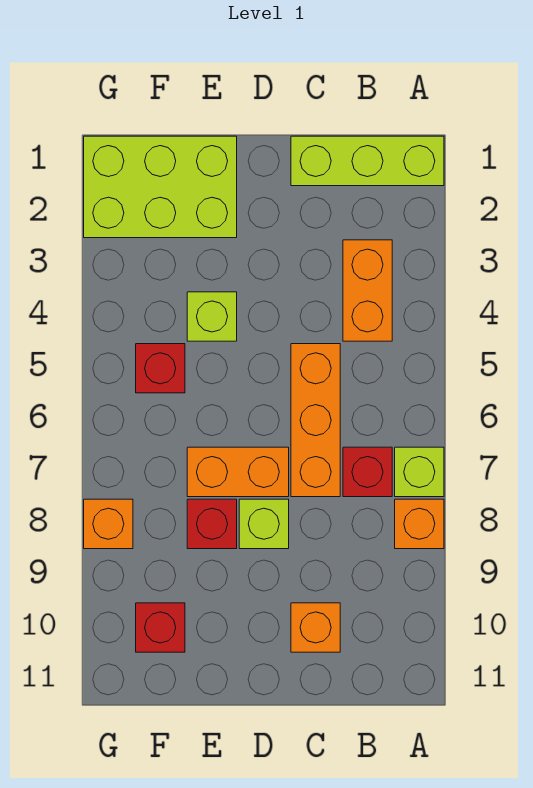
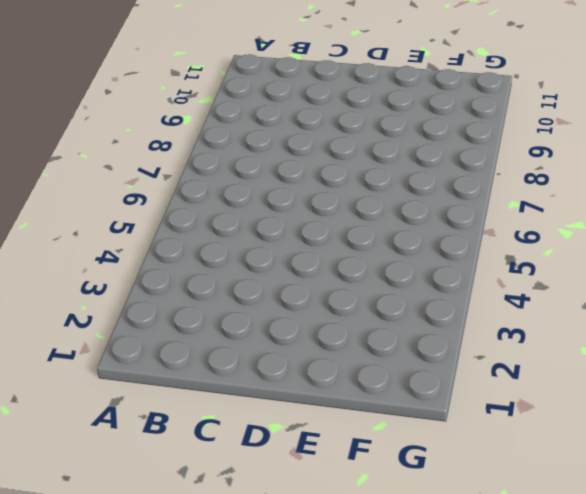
none -> lime brick A1:C1 level 1
none -> lime brick A7 level 1
none -> orange brick A8 level 1

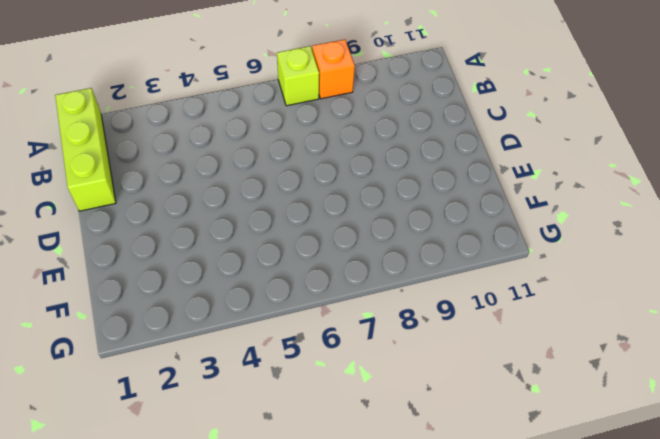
none -> orange brick B3:B4 level 1
none -> red brick B7 level 1
none -> orange brick C5:C7 level 1

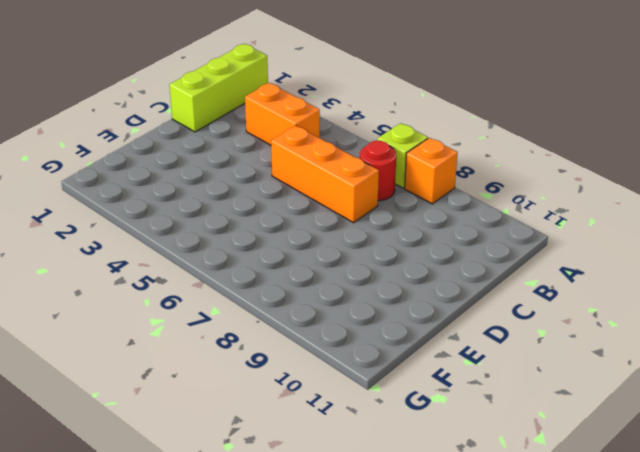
red round brick B7 level 1 -> red brick B7 level 1
none -> orange brick C10 level 1
none -> orange brick D7:E7 level 1
none -> lime brick D8 level 1

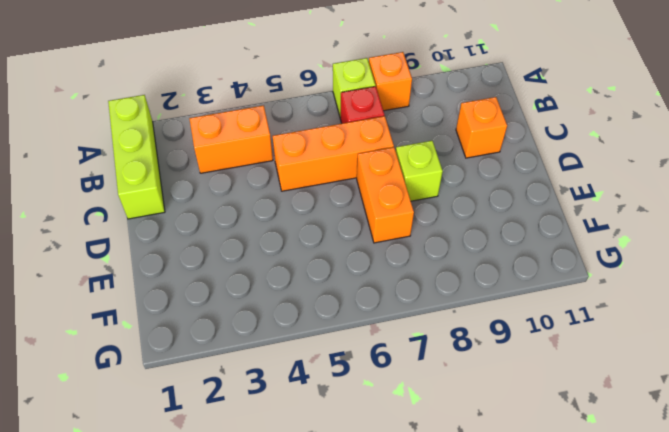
none -> lime brick E1:G2 level 1
none -> lime brick E4 level 1
none -> red brick E8 level 1

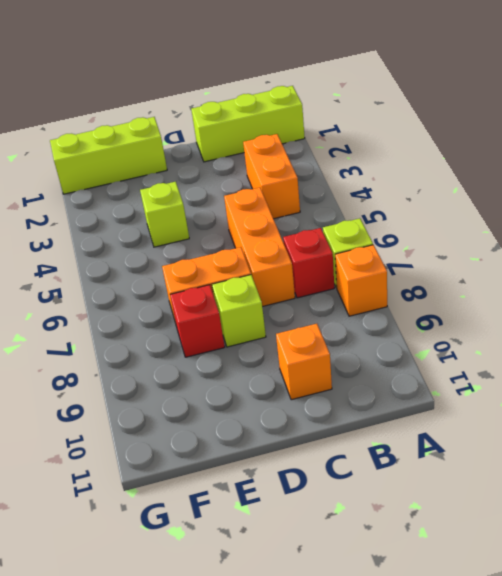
lime brick E1:G1 level 1 -> lime brick E1:G2 level 1
none -> red brick F5 level 1
none -> red brick F10 level 1
none -> orange brick G8 level 1

